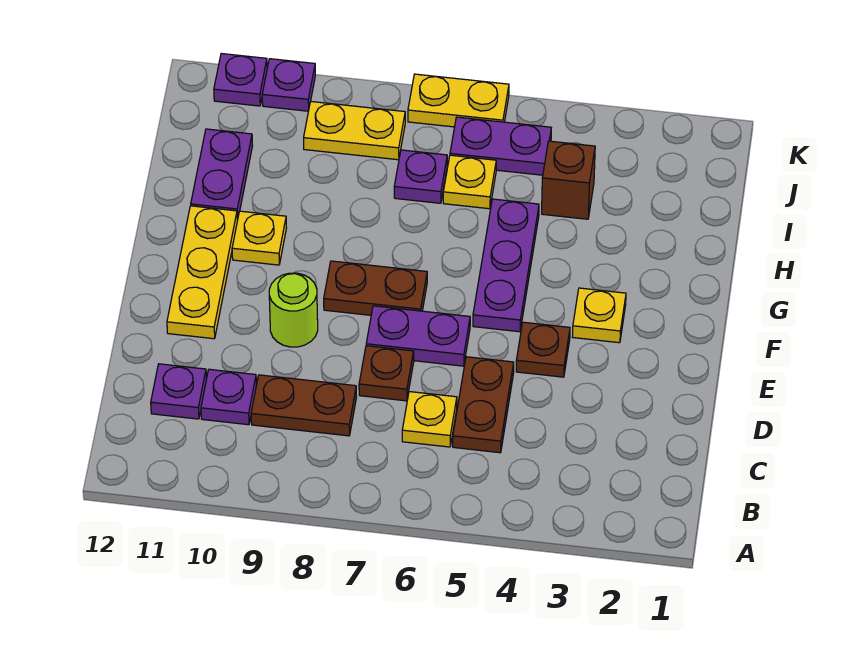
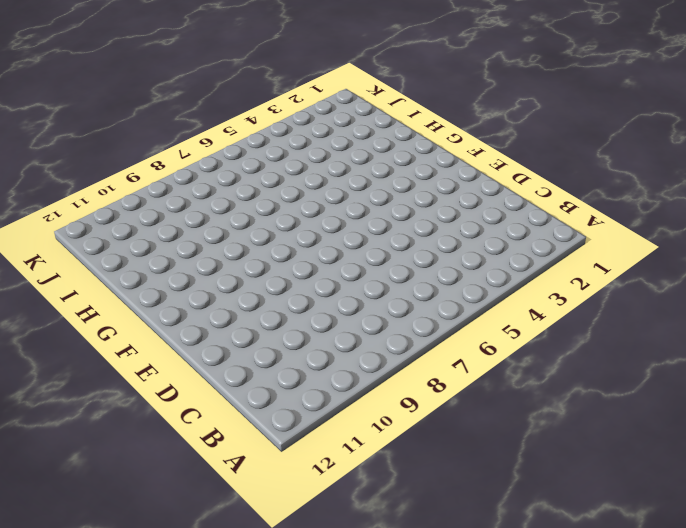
none -> brown plate C5:D5 level 1
none -> yellow plate C6 level 1
none -> brown plate C8:C9 level 1

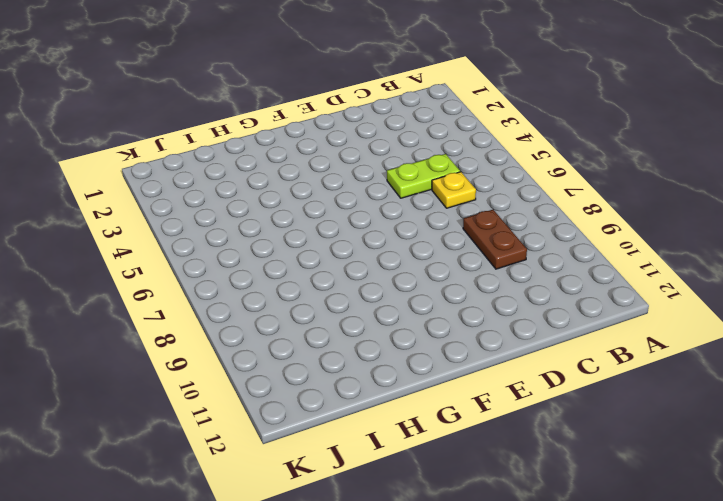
lime plate C5:D5 level 1 -> brown plate C5:D5 level 1
none -> purple plate C10 level 1
none -> purple plate C11 level 1
none -> brown plate D7 level 1

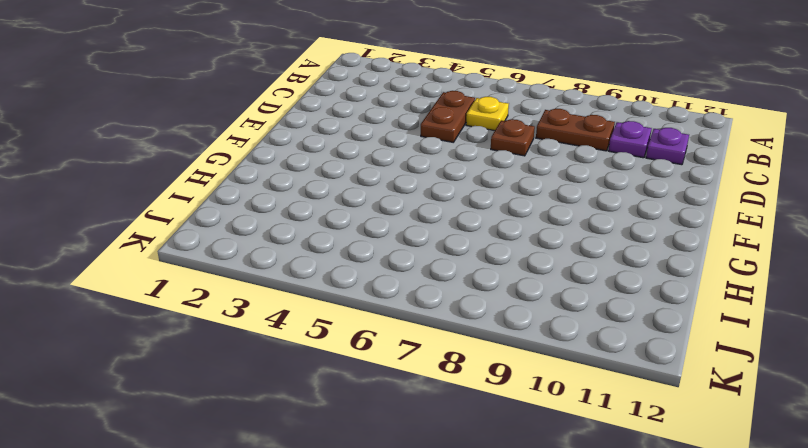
none -> brown plate E4 level 1
none -> purple plate E6:E7 level 1
none -> lime round brick E9 level 1

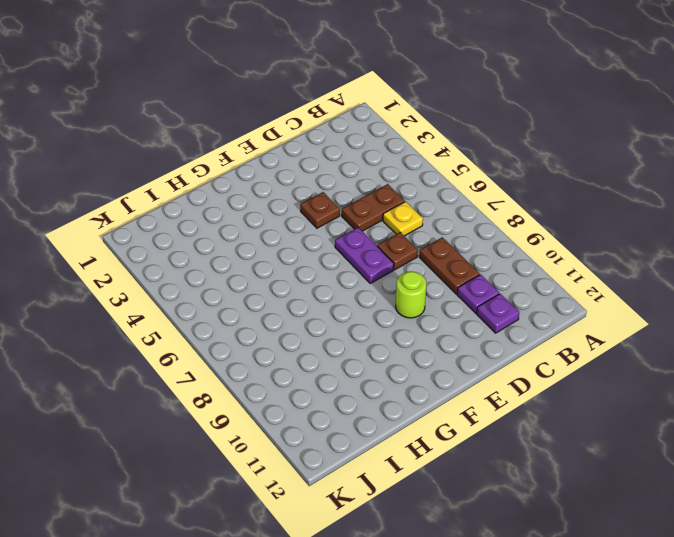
none -> yellow plate E11:G11 level 1
none -> yellow plate F3 level 1
none -> purple plate F5:H5 level 1

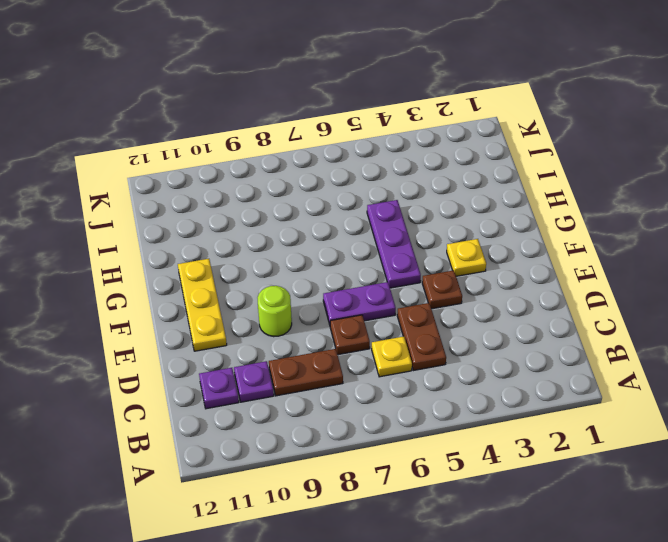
none -> brown plate F7:F8 level 1
none -> yellow plate G10 level 1
none -> purple plate H11:I11 level 1

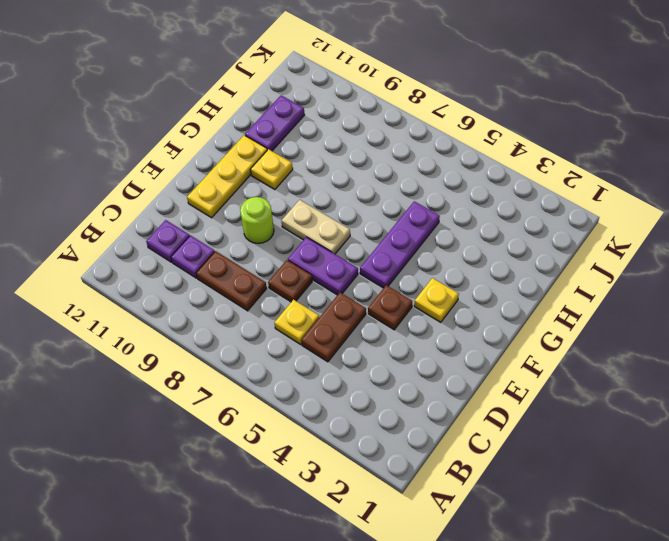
tan plate F7:F8 level 1 -> brown plate F7:F8 level 1
none -> brown brick I4 level 1
none -> yellow plate I6 level 1
none -> purple plate I7 level 1

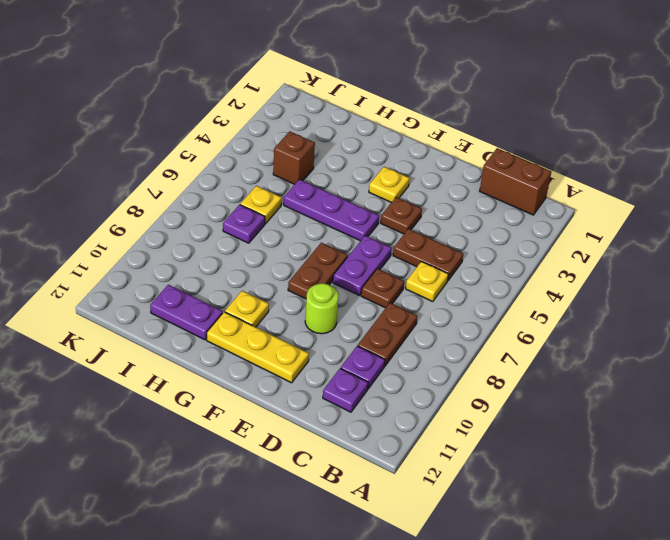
brown brick B1:C1 level 1 -> none
none -> purple plate J5:J6 level 1
none -> yellow plate J8:J9 level 1
none -> yellow plate K6:K7 level 1

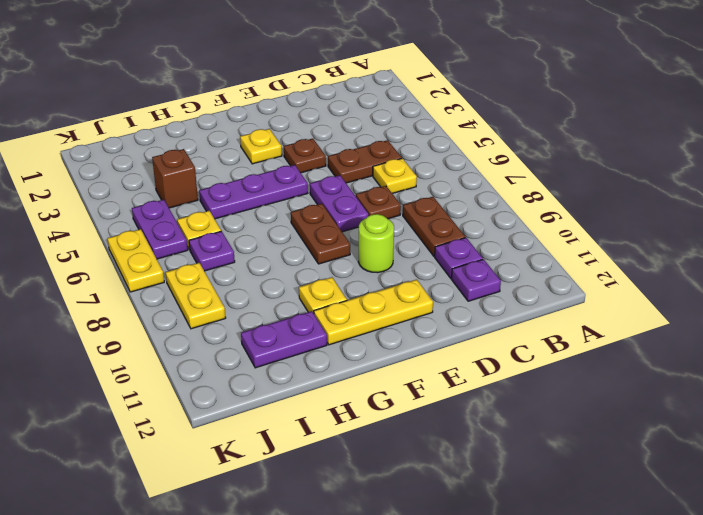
none -> purple plate K10 level 1
none -> purple plate K11 level 1

